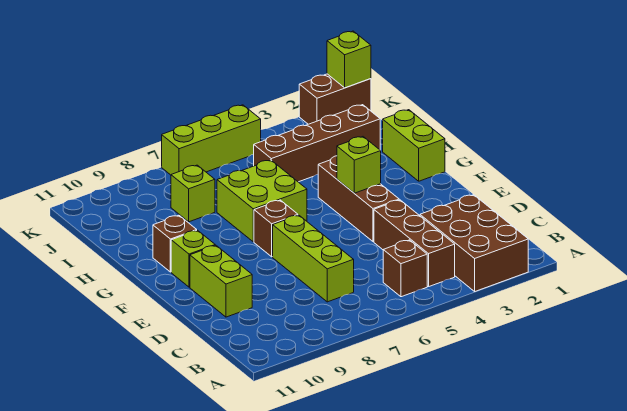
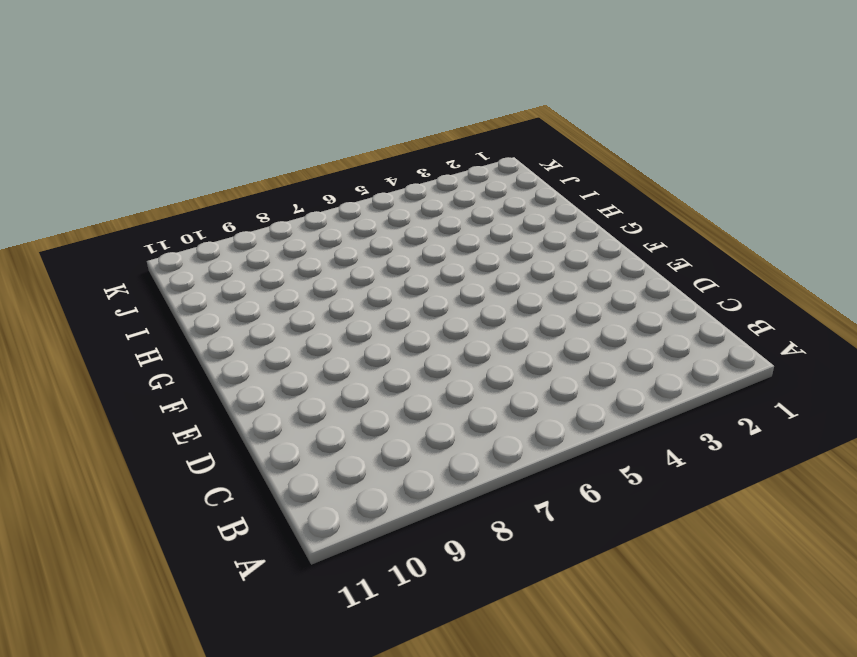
none -> brown brick A2:C3 level 1
none -> brown brick B4:D4 level 1
none -> brown brick B5 level 1

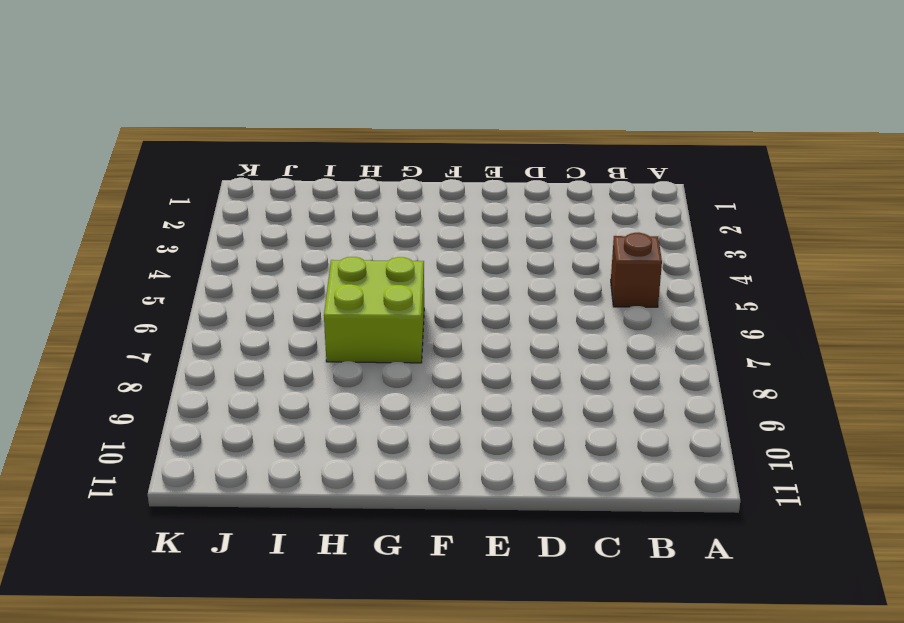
none -> brown brick A2:C3 level 1
none -> brown brick B4:D4 level 1
none -> lime brick C7:E7 level 1

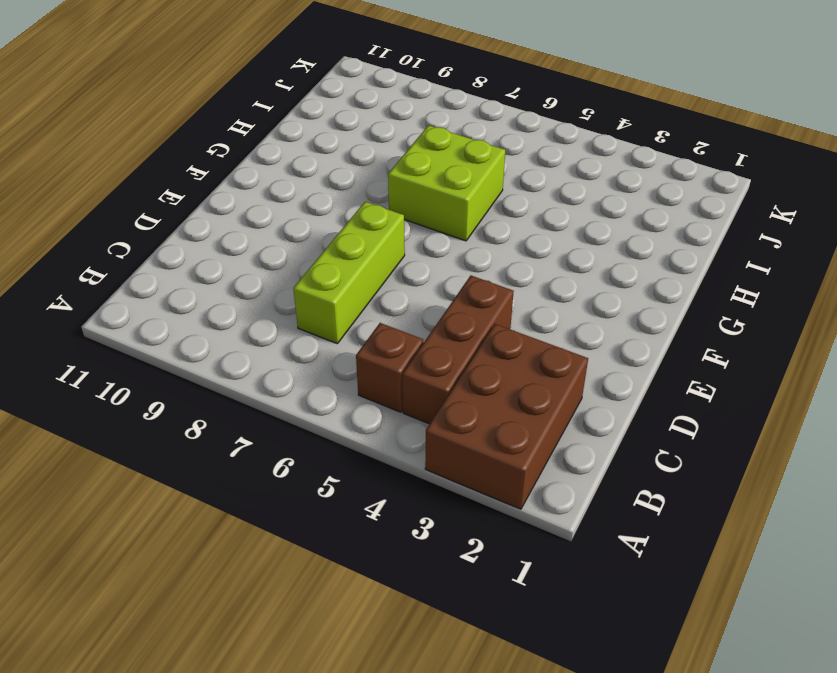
none -> lime brick D10:E10 level 1
none -> brown brick E4:G4 level 1
none -> brown brick F7 level 1

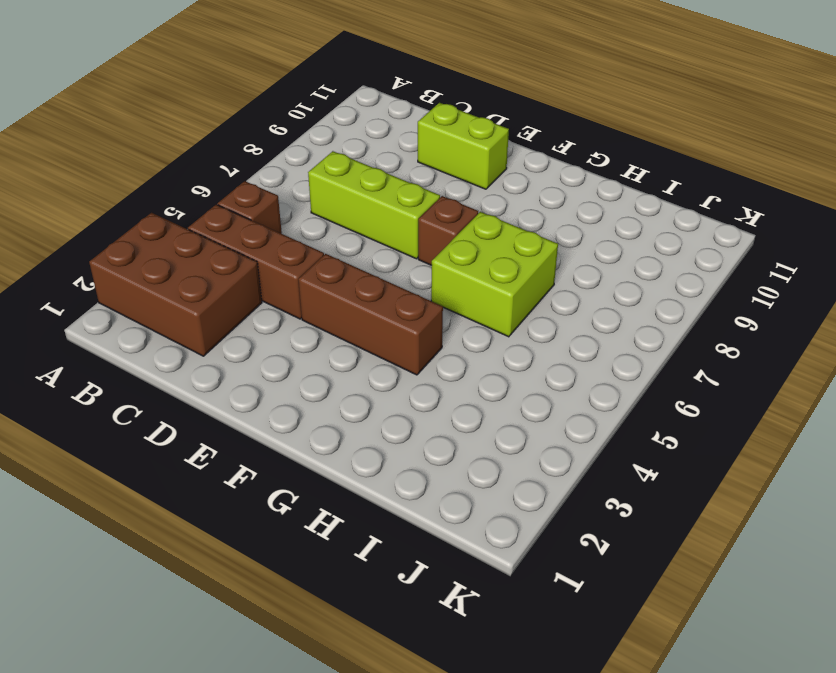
none -> lime brick F10 level 1
none -> lime brick G1:H1 level 1
none -> brown brick G10 level 1

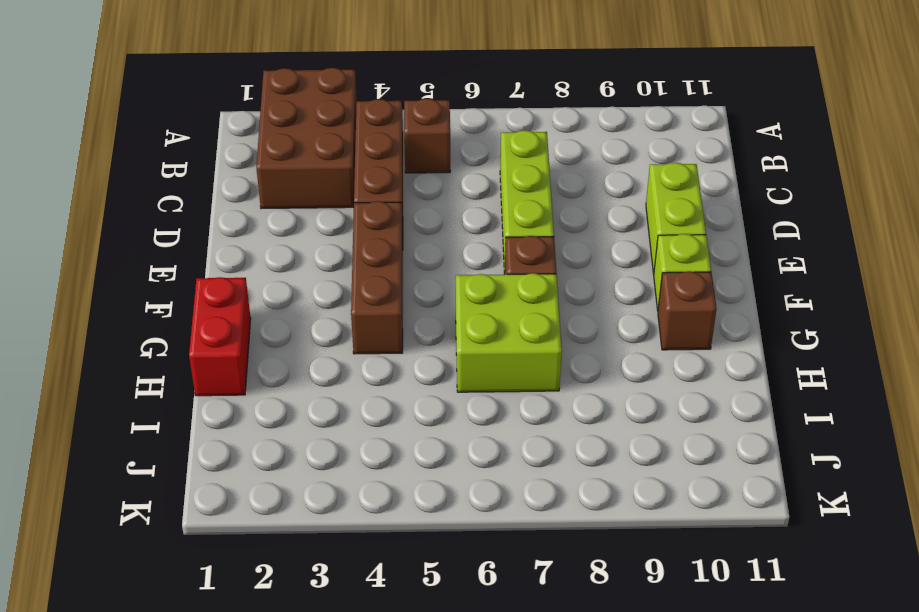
red brick G1:H1 level 1 -> lime brick G1:H1 level 1
none -> brown brick I2:I5 level 1
none -> lime brick I8 level 1
none -> brown brick K1:K2 level 1

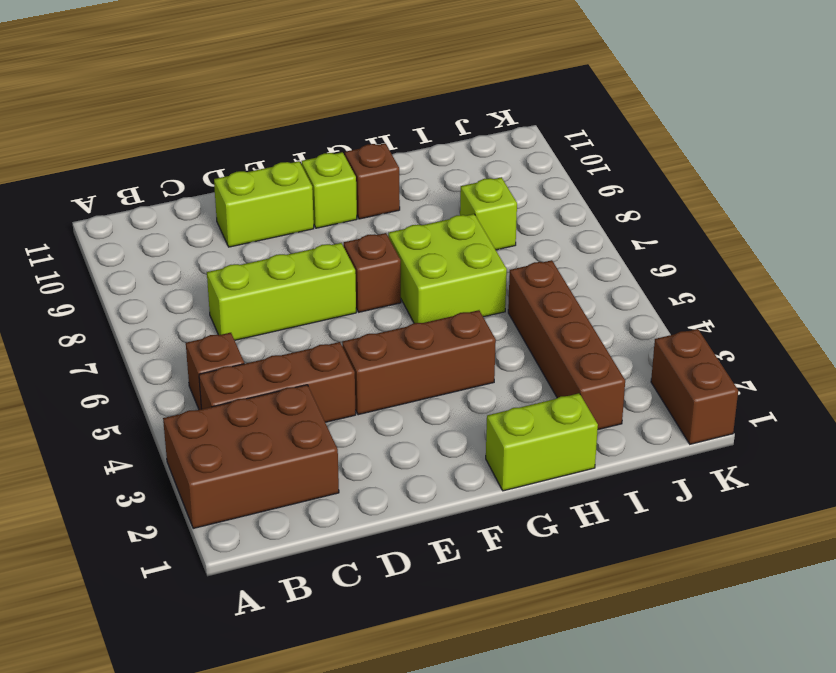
none -> lime brick K5:K7 level 1
none -> lime brick F4 level 2
none -> lime brick K1 level 2

